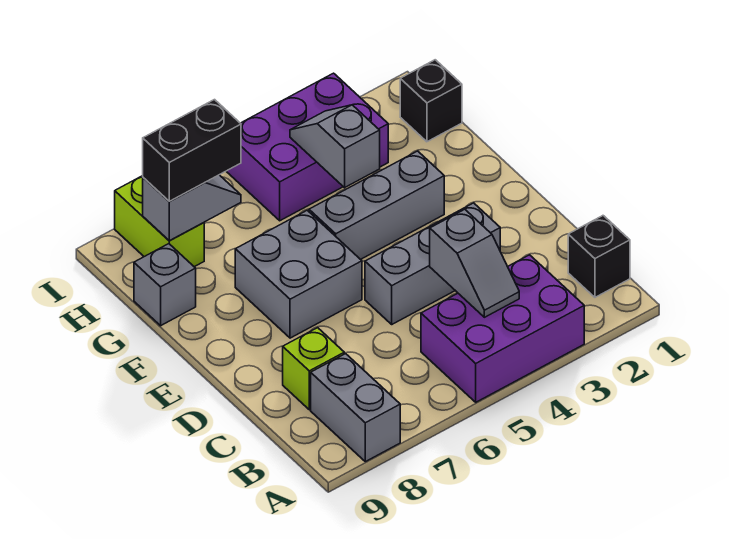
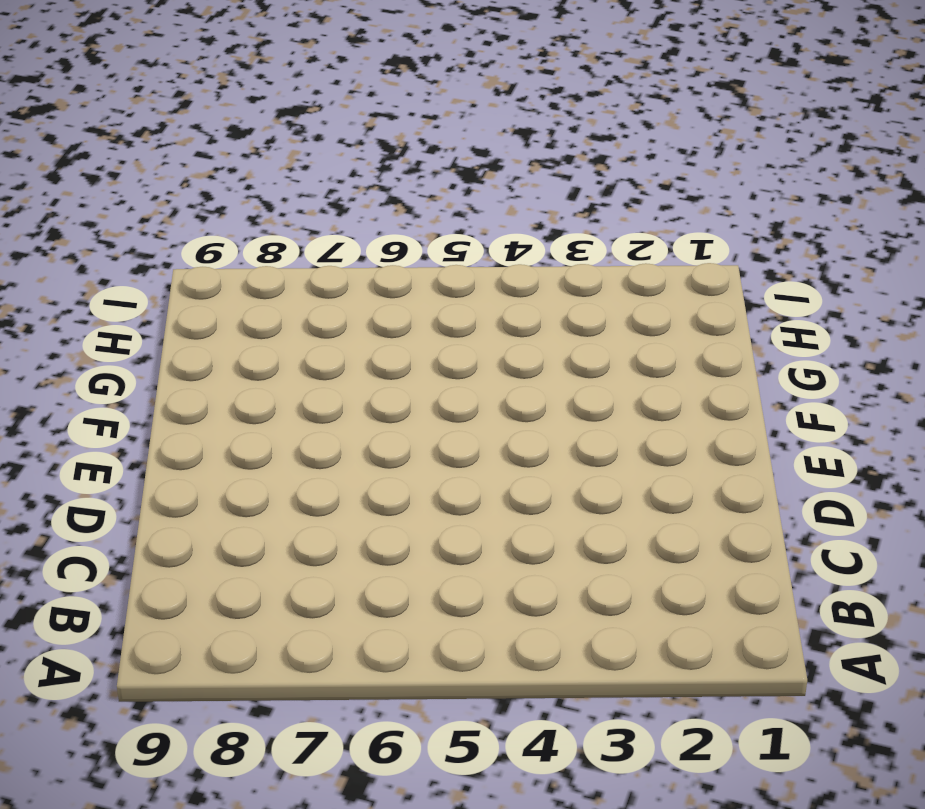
none -> purple brick A3:B5 level 1
none -> grey brick A8:B8 level 1
none -> black brick B1 level 1

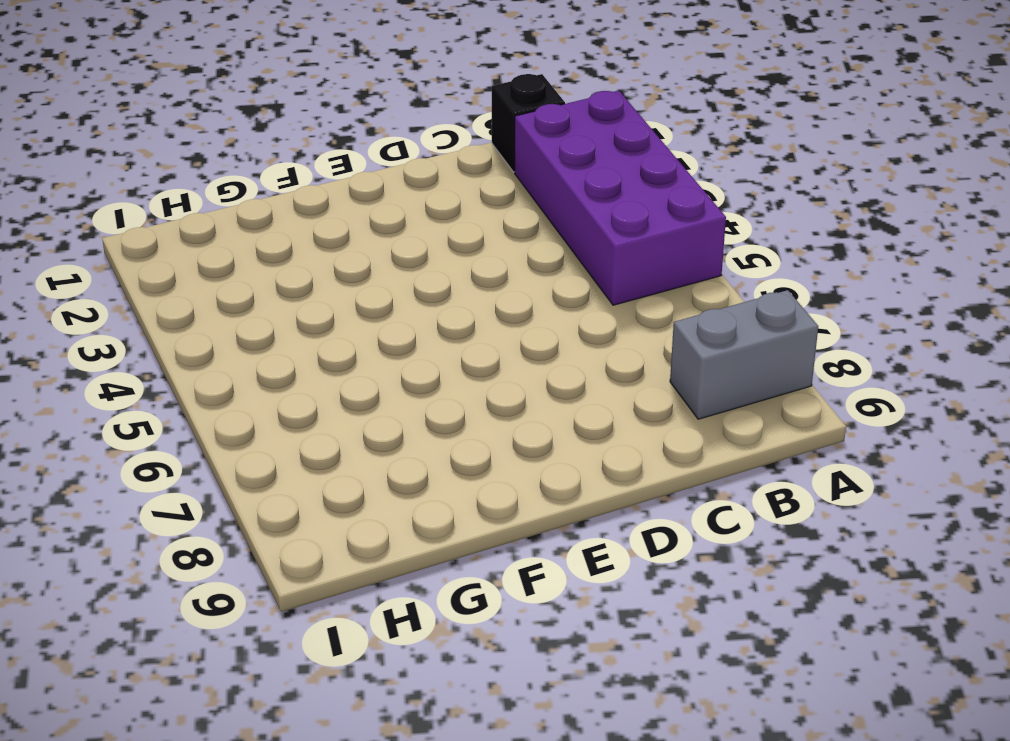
purple brick A2:B5 level 1 -> purple brick A3:B5 level 1
none -> lime brick C8 level 1
none -> grey brick D3:D5 level 1
none -> grey brick E6:F7 level 1

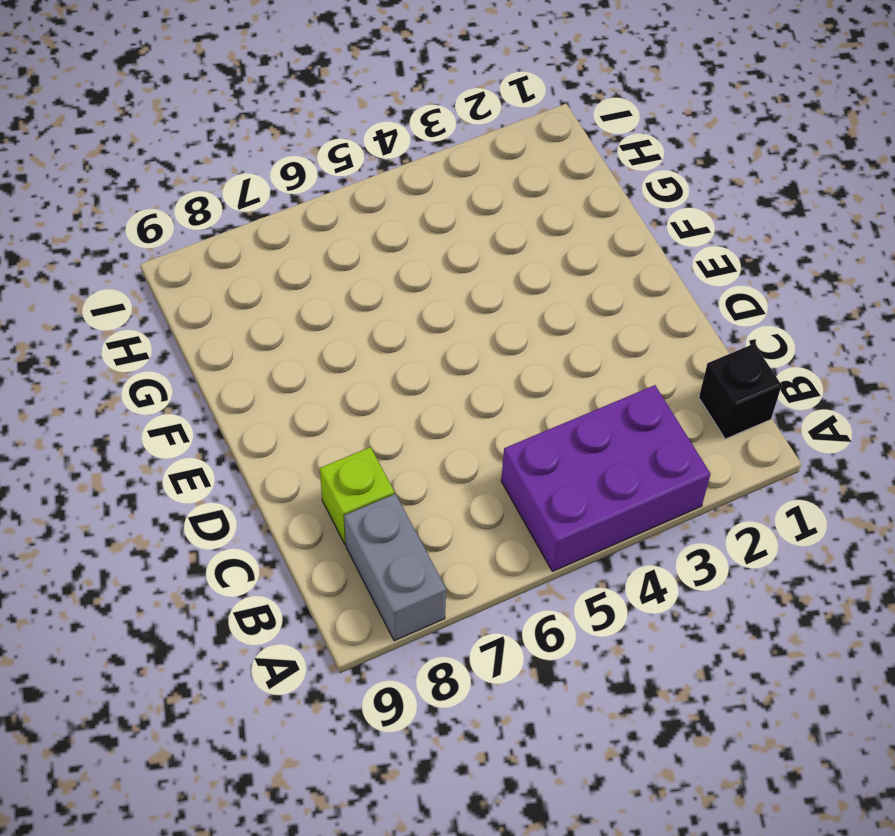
none -> grey brick D3:D5 level 1
none -> grey brick E6:F7 level 1
none -> grey brick F3:F5 level 1

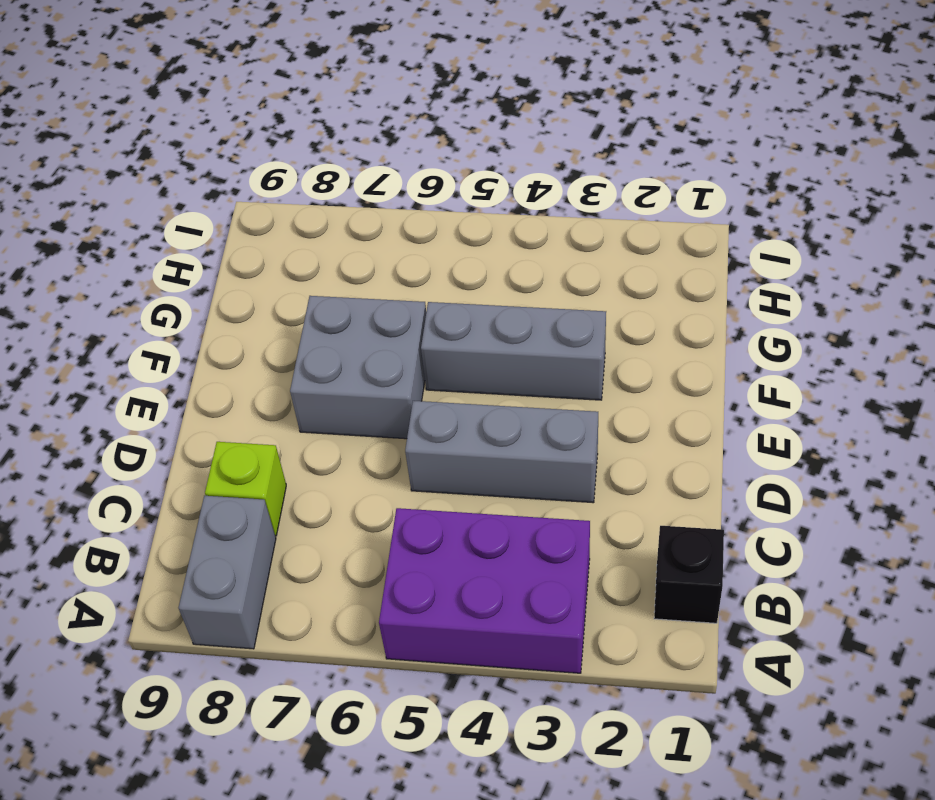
none -> grey brick G9 level 1
none -> black brick H1 level 1
none -> purple brick H3:I5 level 1

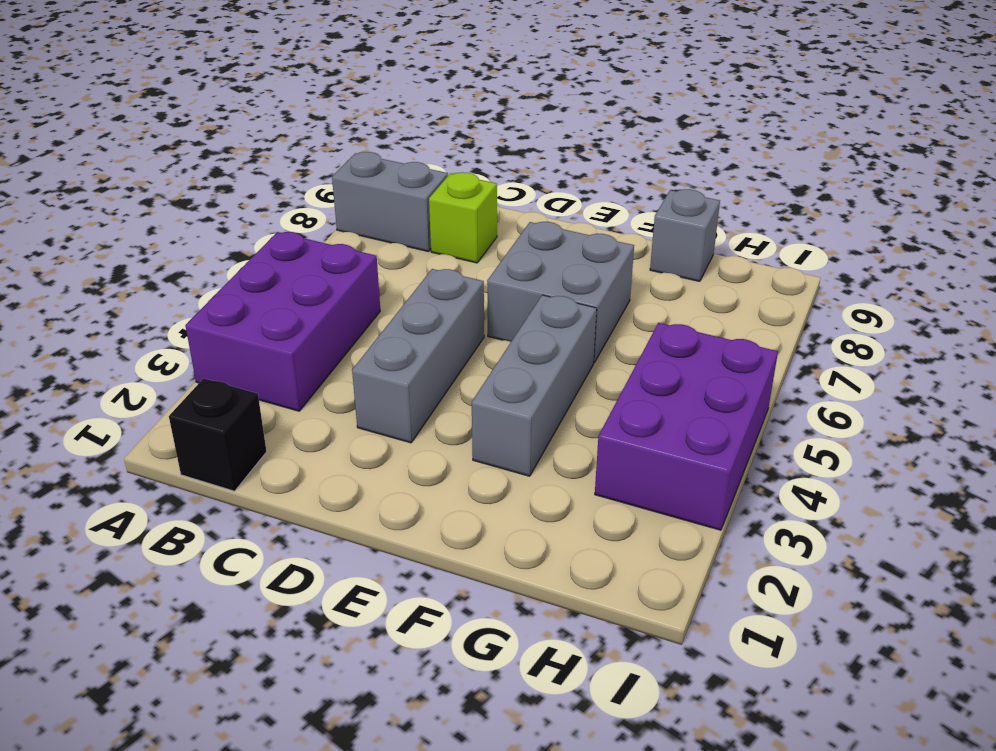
none -> black brick H1 level 1
none -> lime brick H8:I8 level 1
none -> grey slope B4:C4 level 2 top C

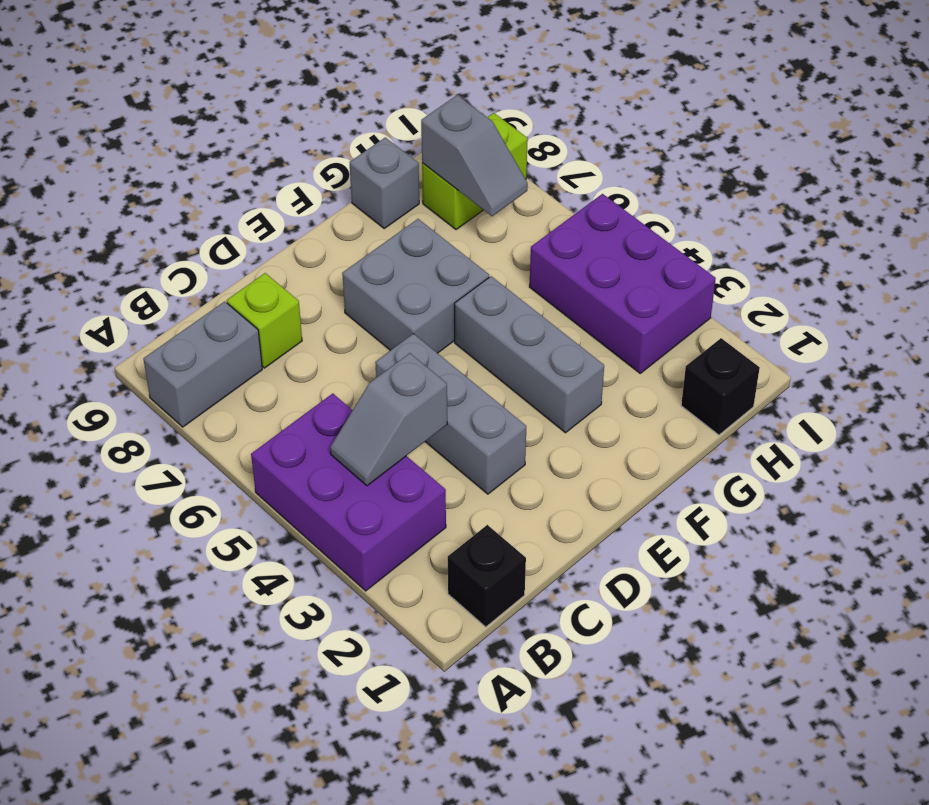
none -> grey slope G4:H4 level 2 top G
none -> black brick H7:H8 level 3

